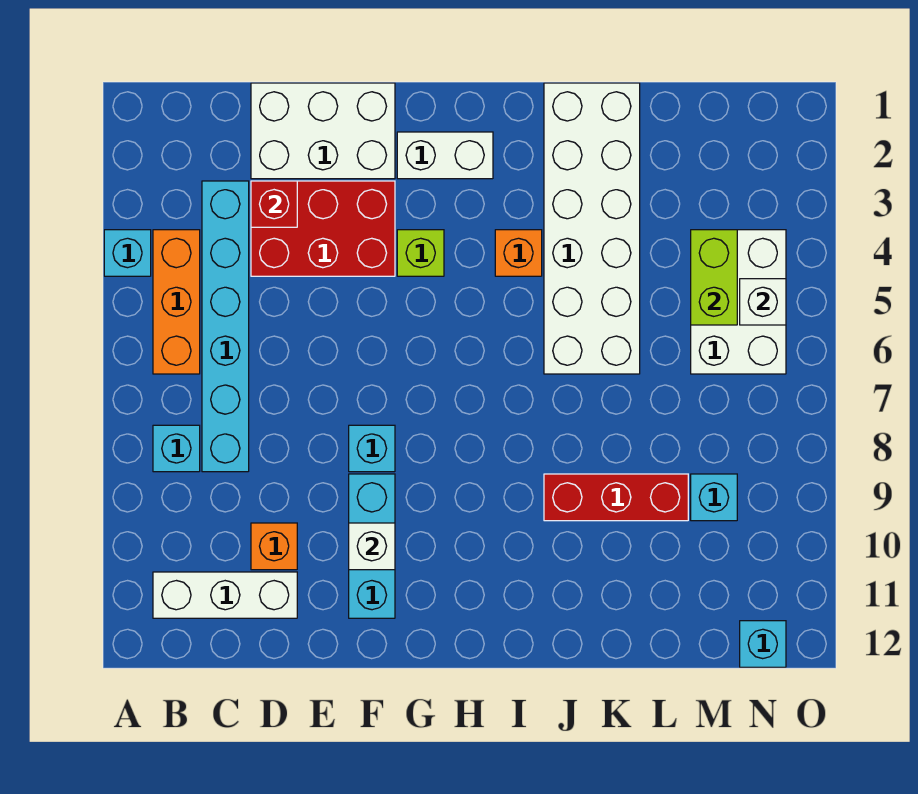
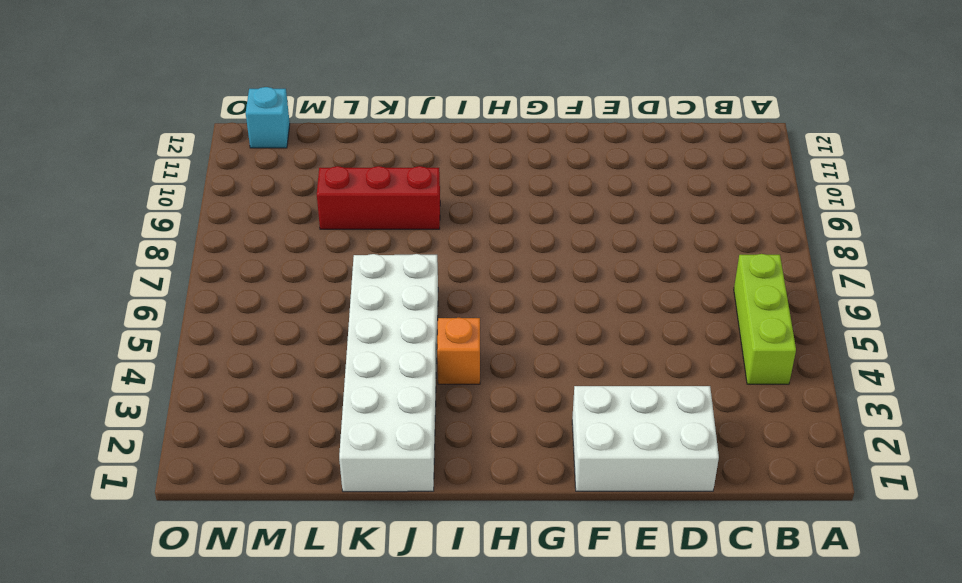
lime brick B4:B6 level 1 -> orange brick B4:B6 level 1
none -> cyan brick A4 level 1
none -> cyan brick B8 level 1
none -> white brick B11:D11 level 1

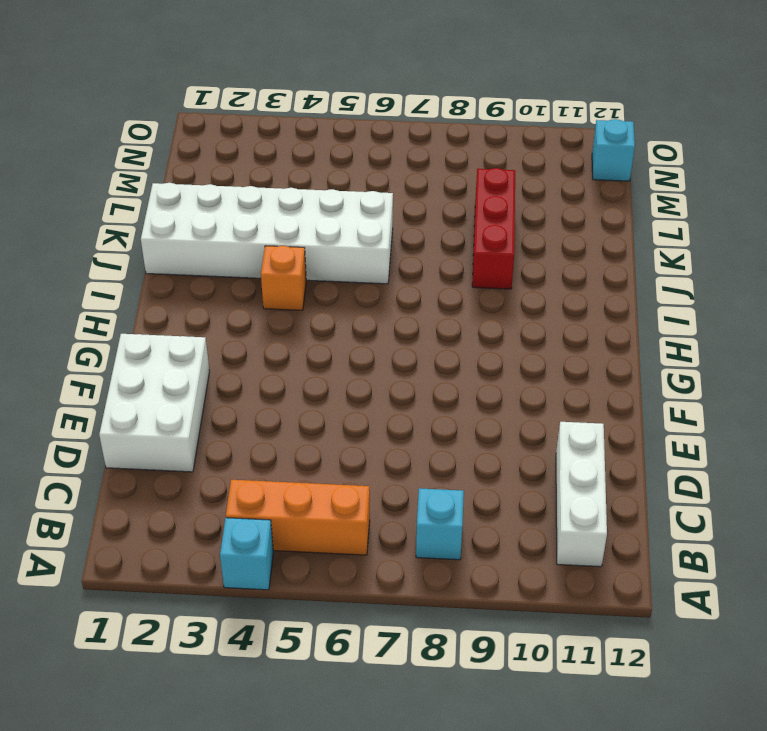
none -> cyan brick C3:C8 level 1
none -> red brick D3:F4 level 1
none -> orange brick D10 level 1

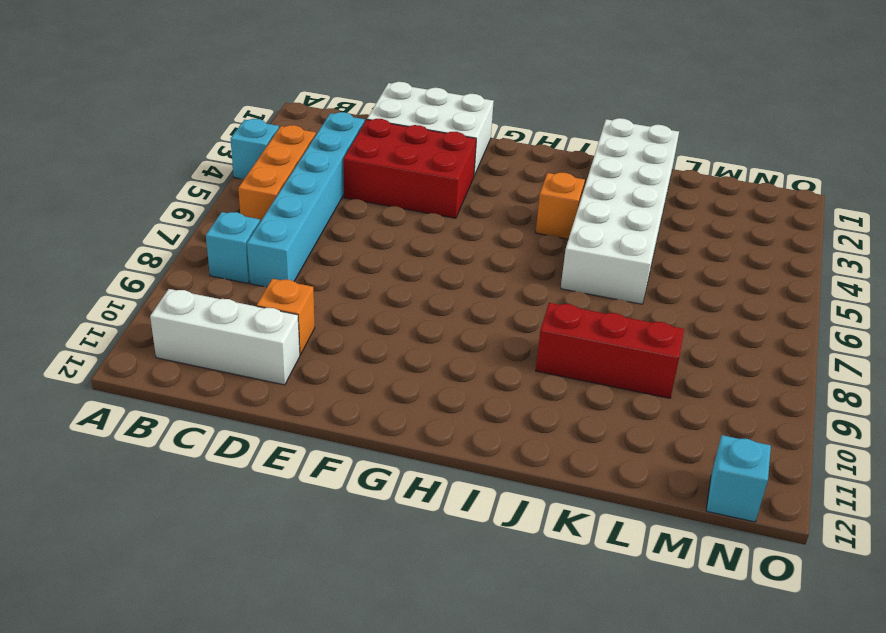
none -> cyan brick F8 level 1
none -> cyan brick F9:F11 level 1
none -> white brick G2:H2 level 1

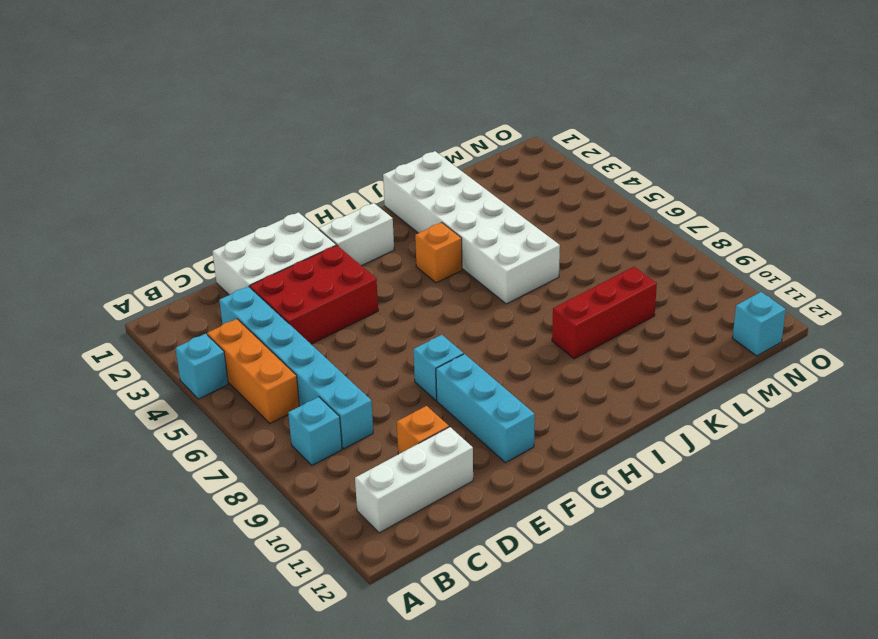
none -> lime brick G4 level 1
none -> white brick M4:N6 level 1
none -> cyan brick M9 level 1

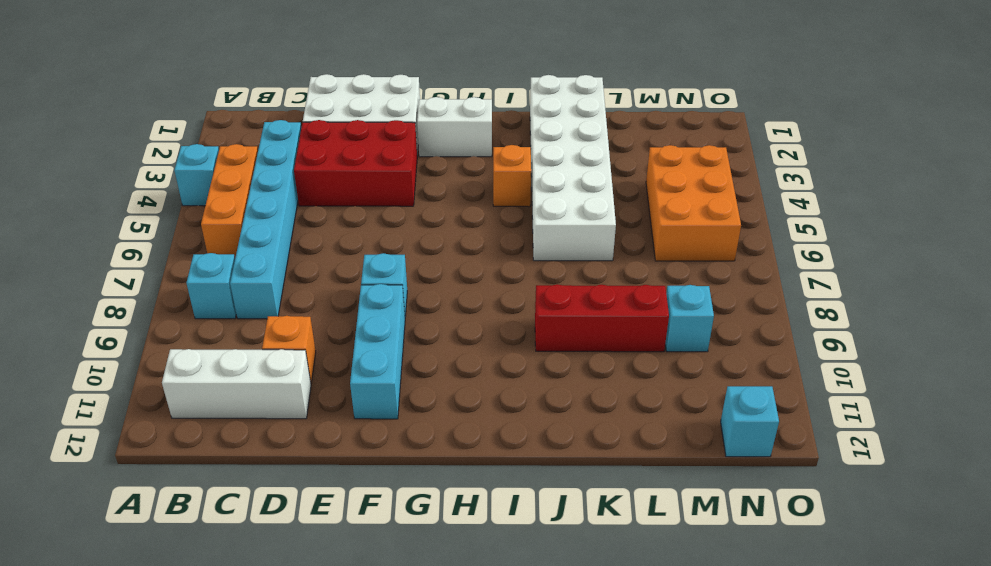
orange brick M4:N6 level 1 -> white brick M4:N6 level 1
none -> lime brick G4 level 1
none -> red brick D3 level 2
none -> white brick F10 level 2

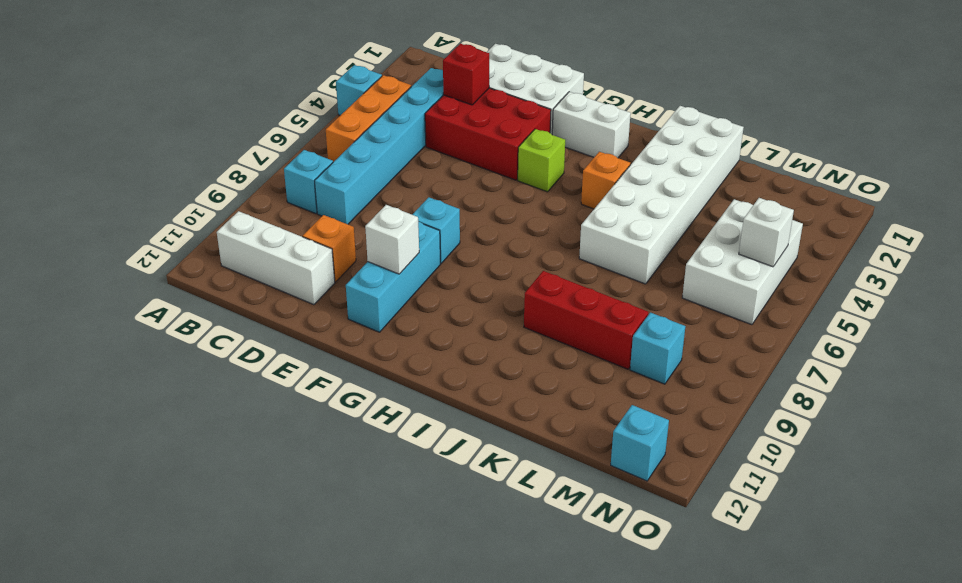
none -> lime brick M4:M5 level 2

